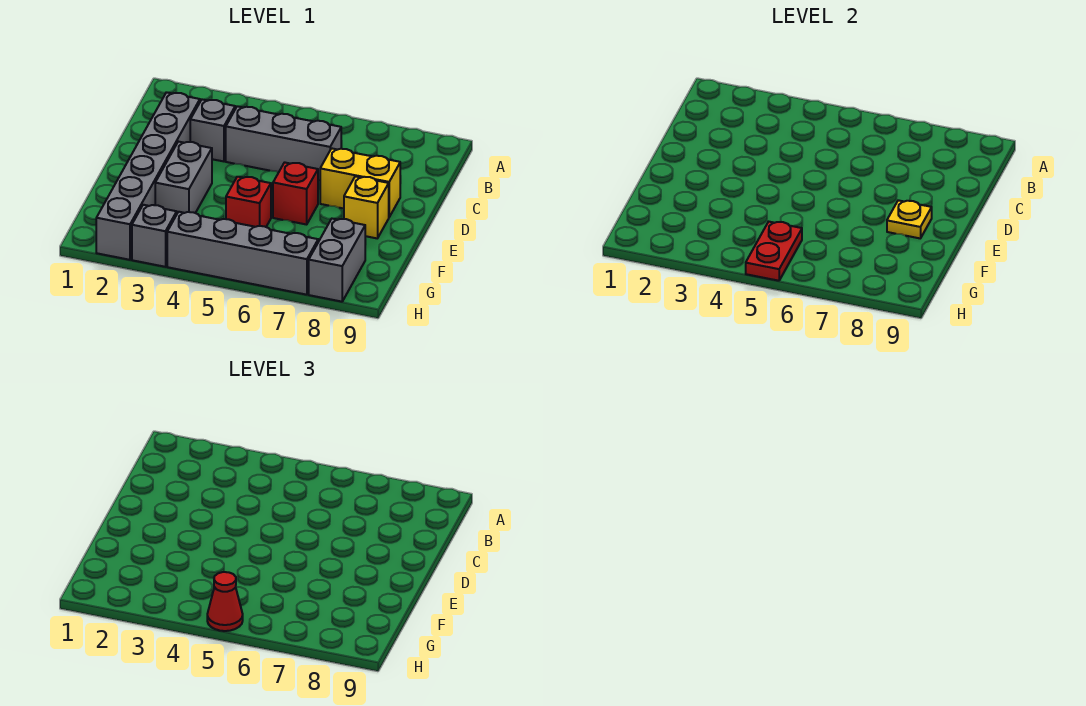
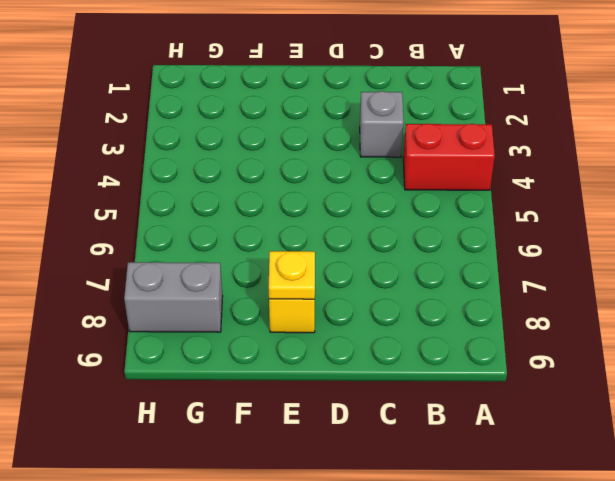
red brick A4:B4 level 1 -> none
none -> grey brick C2:H2 level 1
none -> grey brick C4:C6 level 1
none -> yellow brick D7:D8 level 1

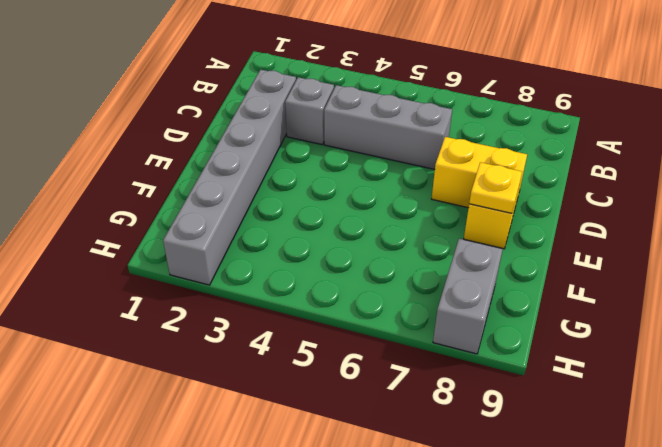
none -> grey brick E3:F3 level 1
none -> red brick E6 level 1
none -> red brick F5 level 1

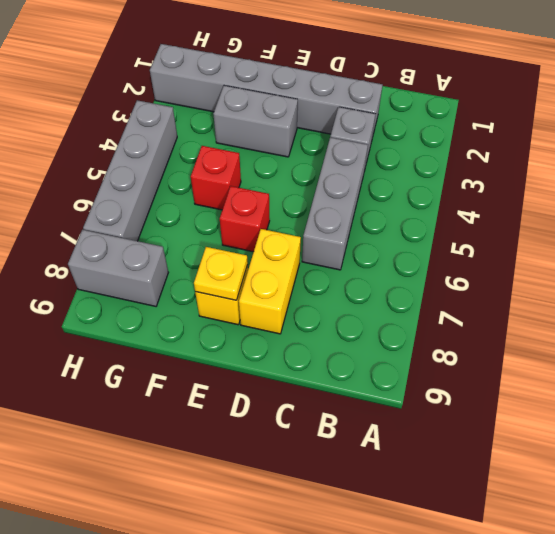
none -> grey brick H3 level 1
none -> red plate G5:H5 level 2
none -> red cone H5 level 3

